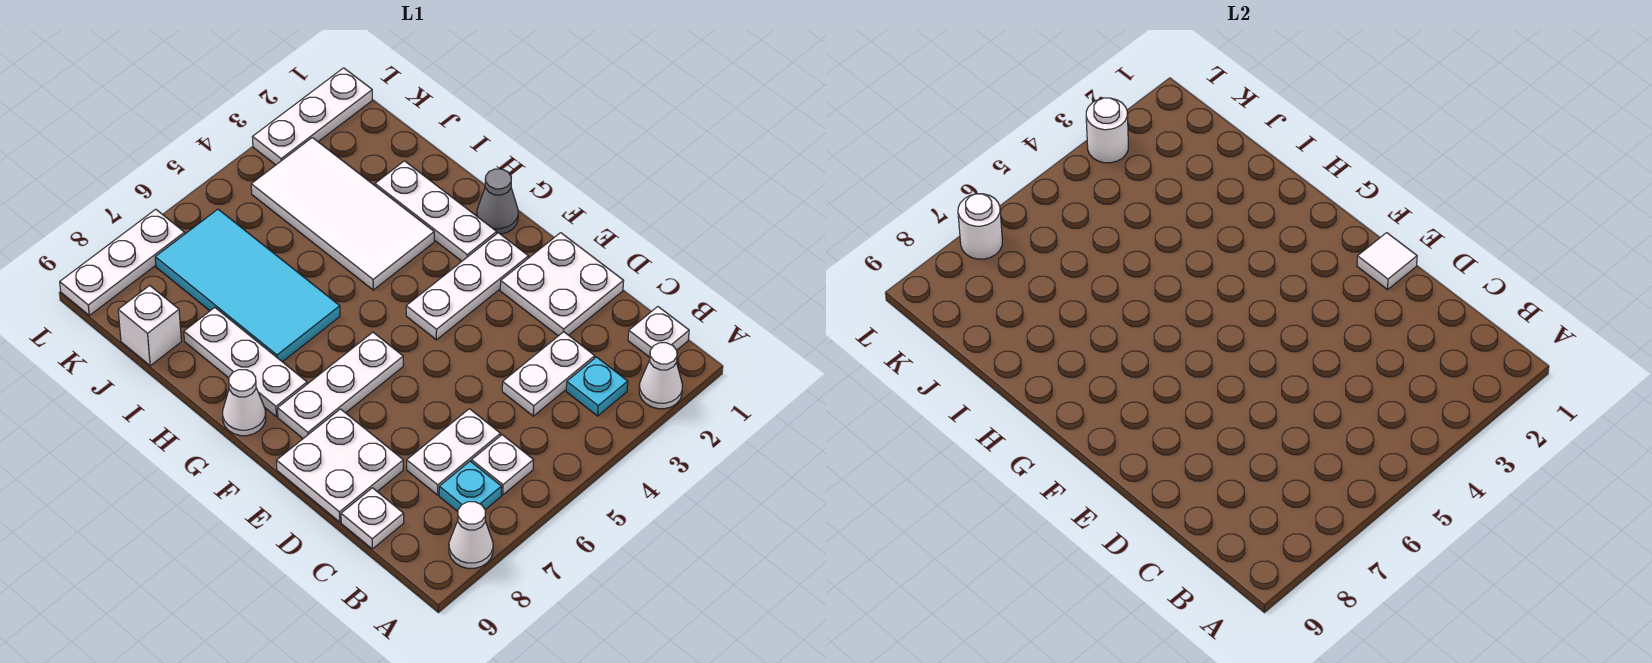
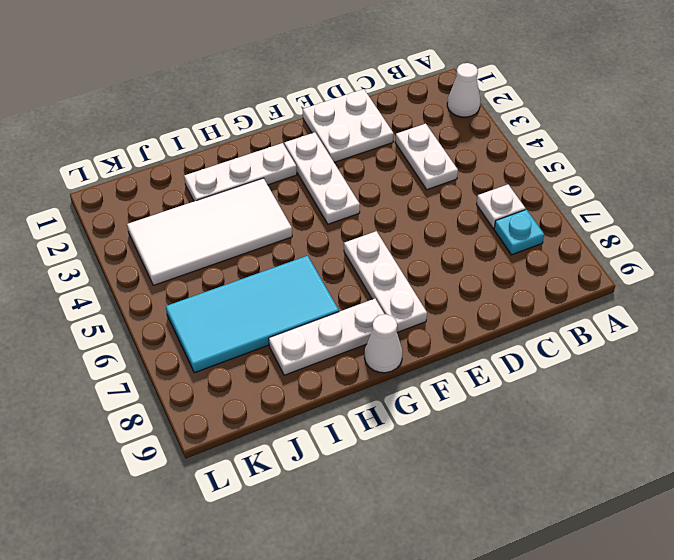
none -> white cone A8 level 1
none -> white plate B1 level 1
none -> cyan plate B3 level 1

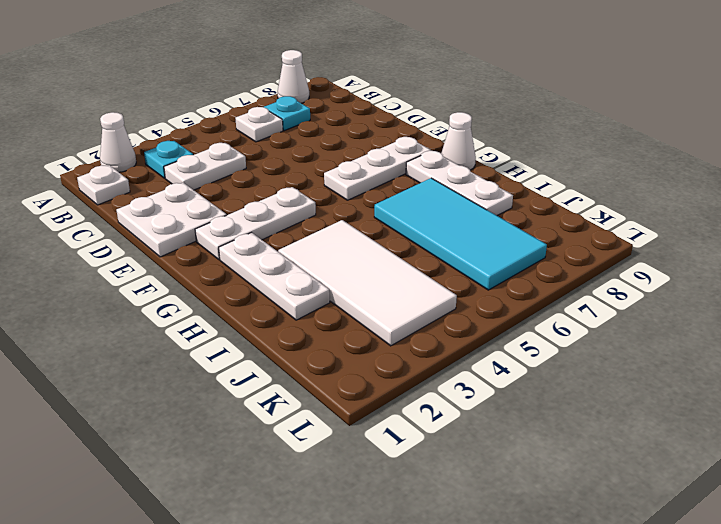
none -> white plate C6:C7 level 1
none -> white plate C9 level 1
none -> white plate D8:E9 level 1

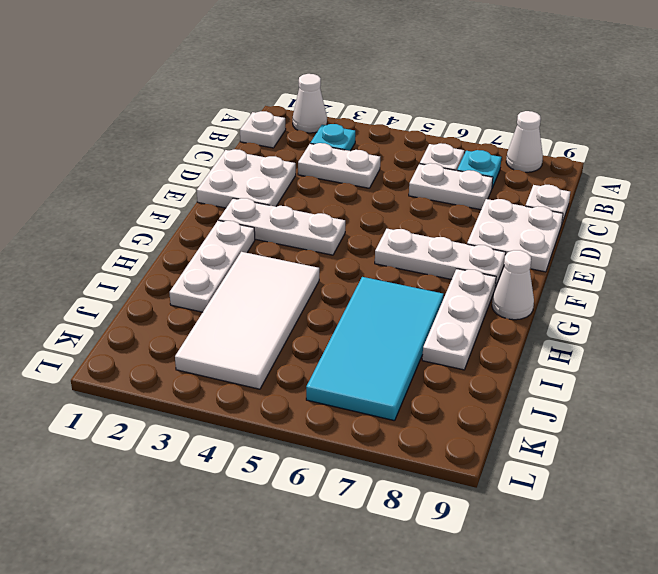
none -> grey cone G1 level 1
none -> white brick J9 level 1
none -> white plate L1:L3 level 1

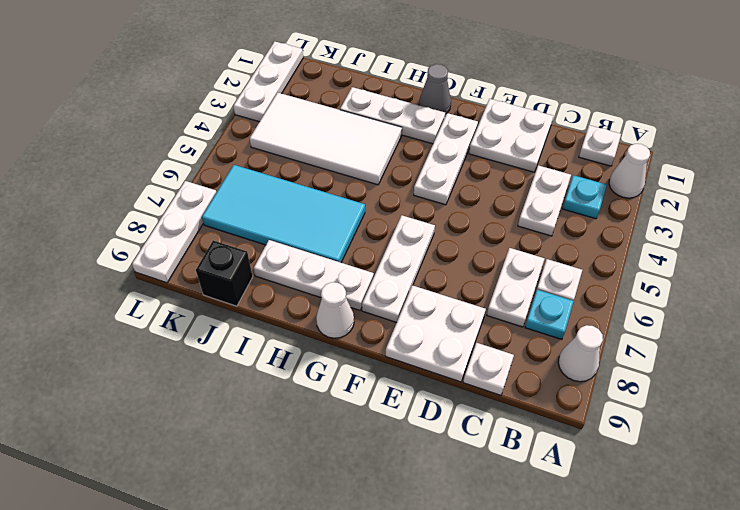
black brick J9 level 1 -> white brick J9 level 1
none -> white tile E1 level 2
none -> white round brick L3 level 2
none -> white round brick L7 level 2

